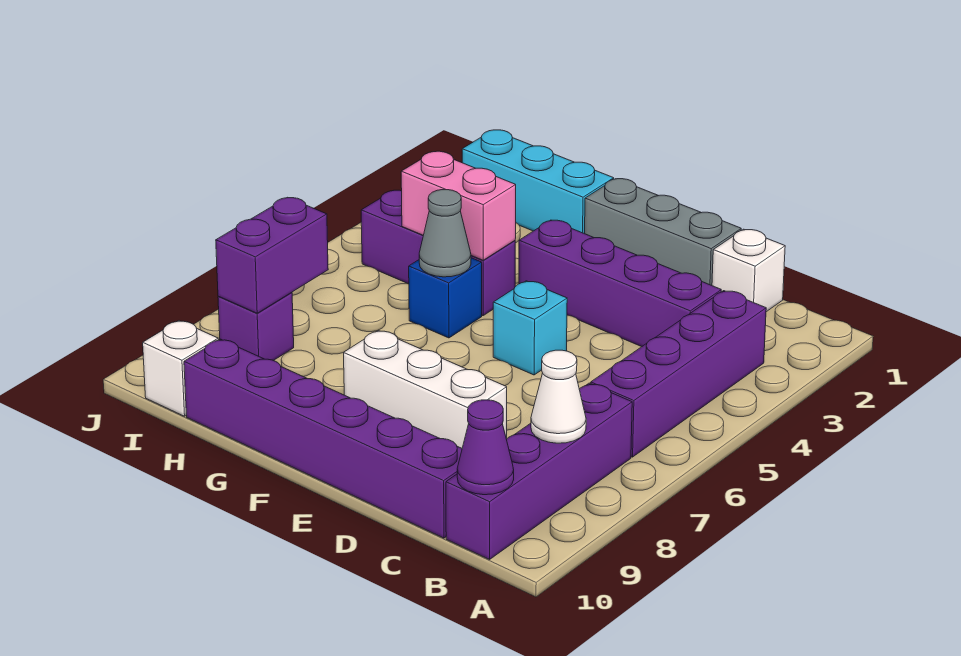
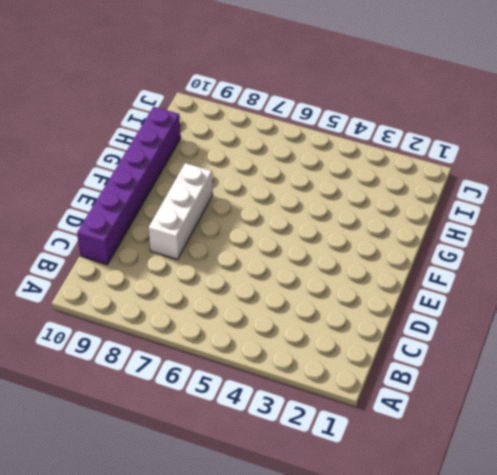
none -> purple brick B3:B6 level 1
none -> purple brick B7:B10 level 1
none -> white brick C1 level 1

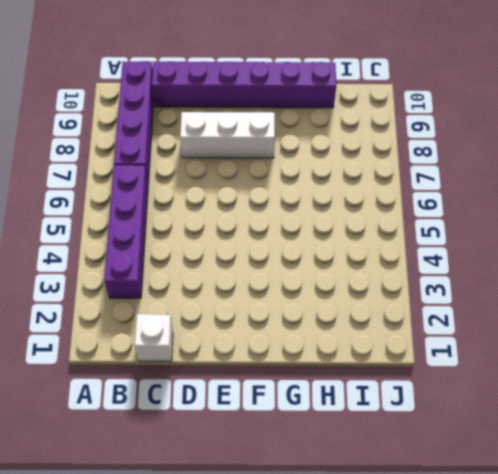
none -> purple brick C3:F3 level 1
none -> grey brick D1:F1 level 1
none -> cyan brick E5 level 1

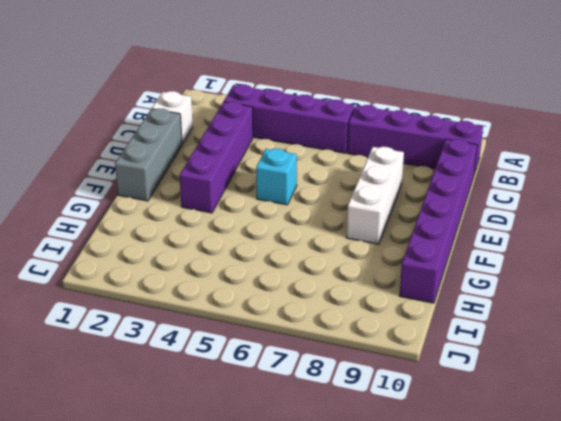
none -> cyan brick G1:I1 level 1
none -> purple brick G4:I4 level 1
none -> blue brick G5 level 1

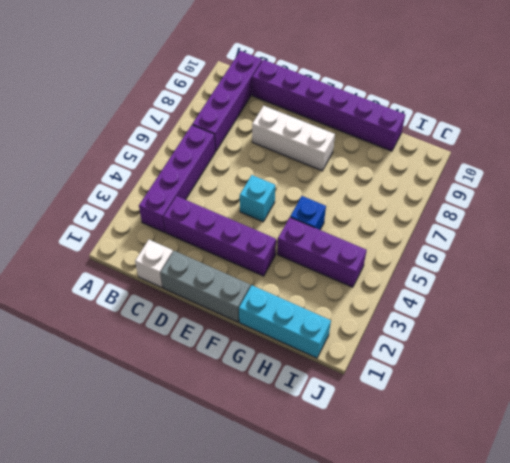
none -> purple brick I8 level 1
none -> white brick I10 level 1
none -> white cone B8 level 2

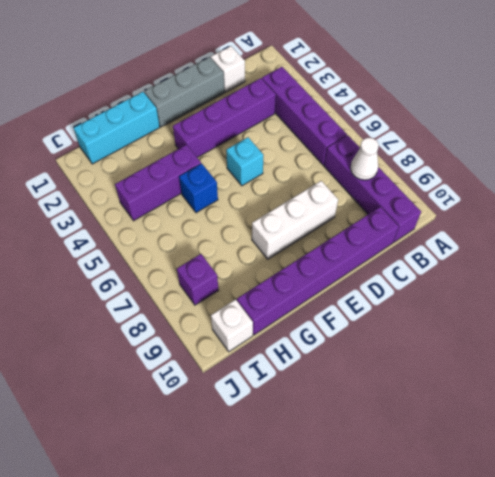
none -> purple cone B10 level 2
none -> pink brick G4:H4 level 2
none -> grey cone G5 level 2

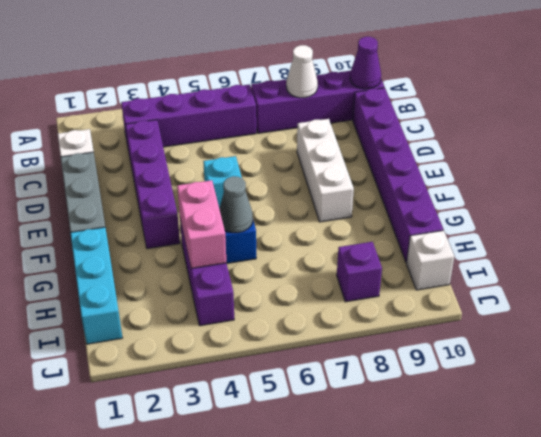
none -> purple brick I7:I8 level 2

